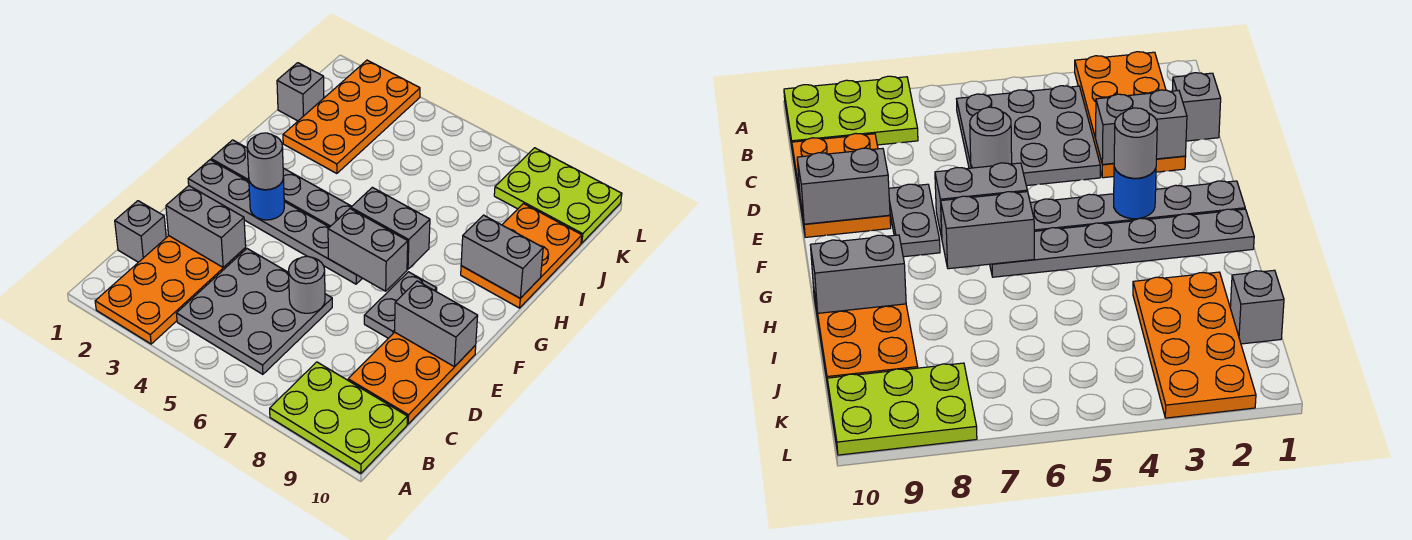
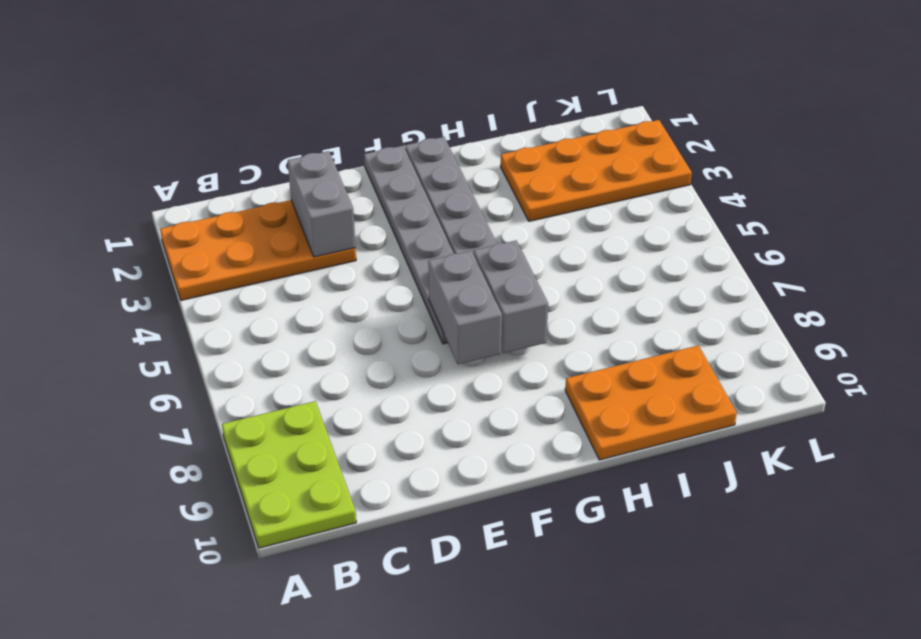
none -> grey plate B4:D6 level 1
none -> grey brick C1 level 1
none -> orange plate C9:E10 level 1

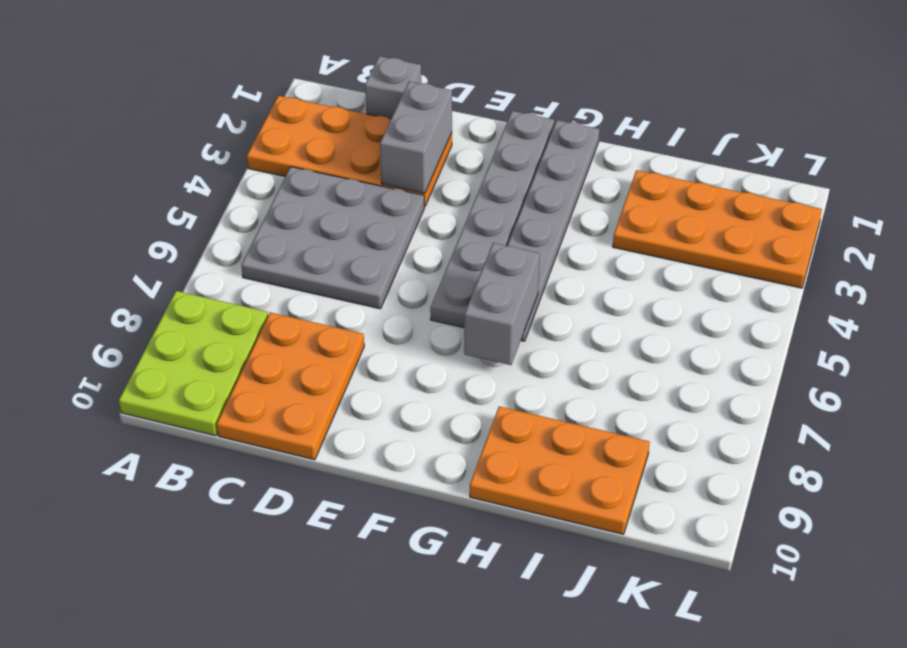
orange plate C8:D10 level 1 -> orange plate C9:E10 level 1
none -> grey plate E8:F8 level 1
none -> grey brick J1 level 1
none -> lime plate K8:L10 level 1

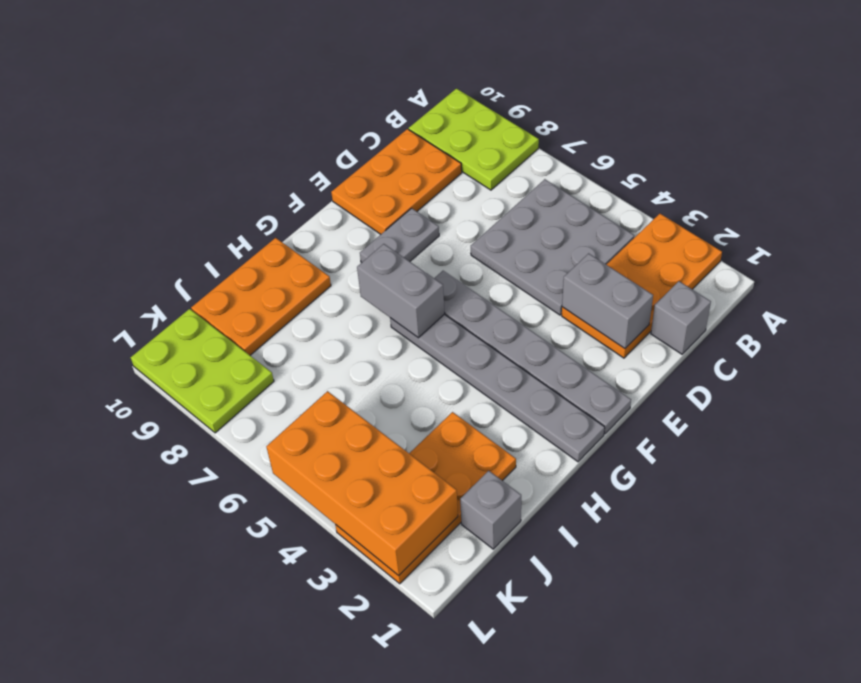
orange brick K2:L5 level 2 -> none
none -> grey round brick D6 level 2
none -> grey brick E9:E10 level 2
none -> blue round brick F3 level 2

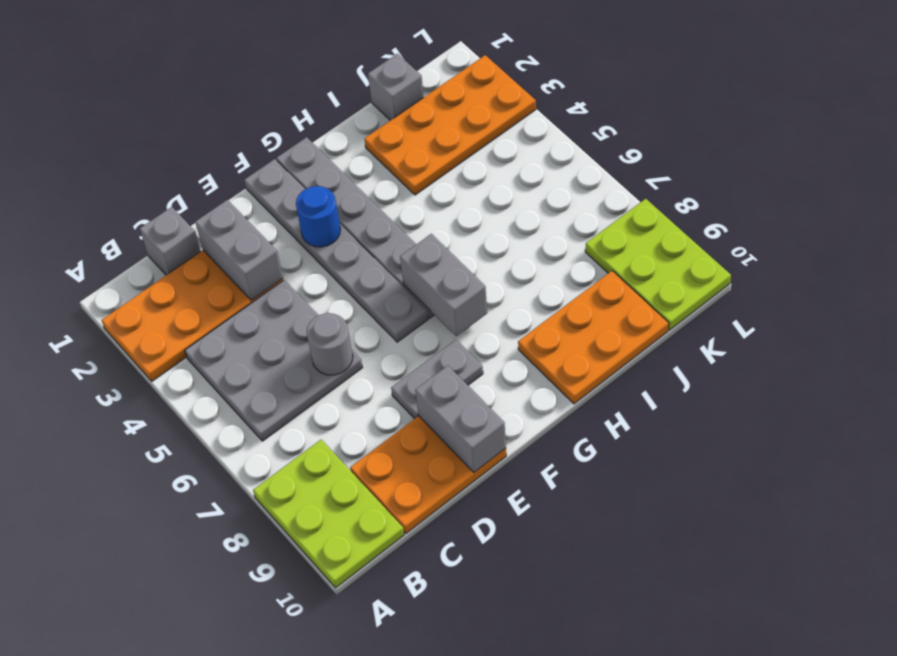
none -> grey brick F6:F7 level 2
none -> grey brick H9:H10 level 2
none -> grey round brick F3 level 3

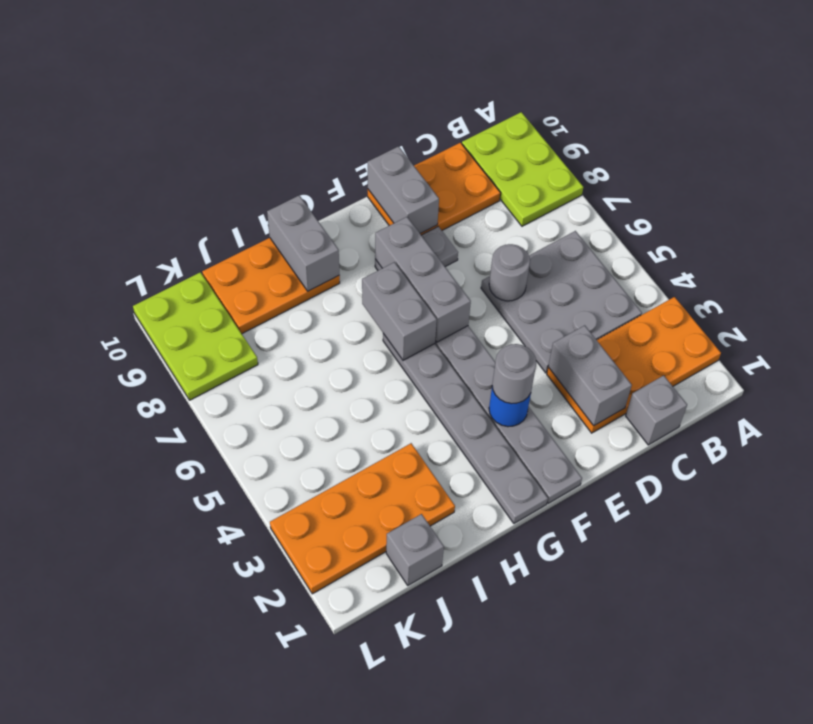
grey brick F6:F8 level 2 -> grey brick F6:F7 level 2

